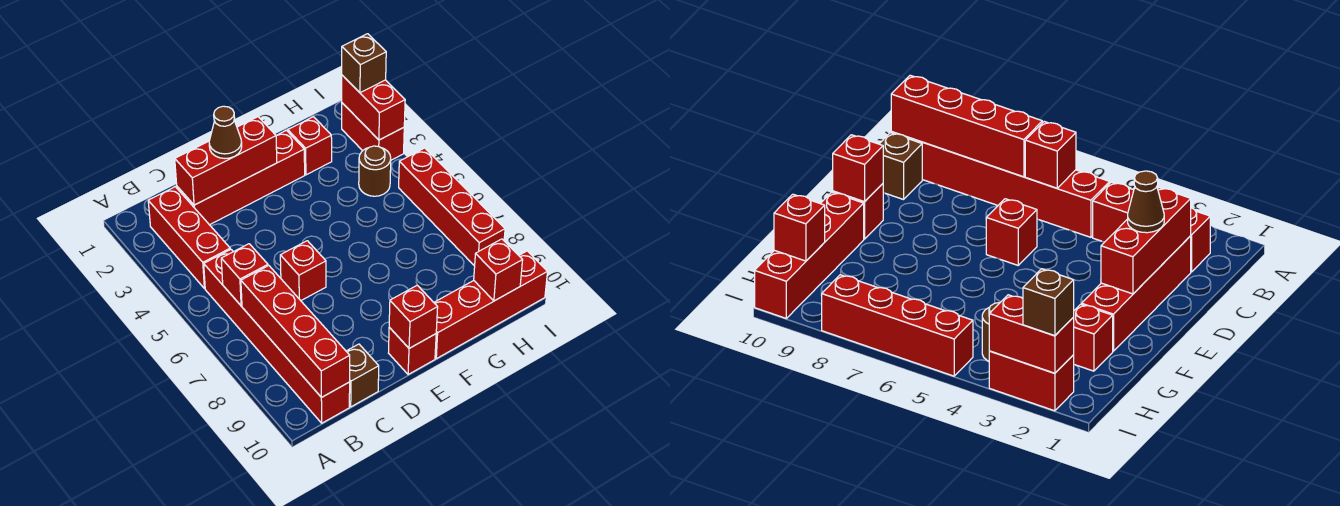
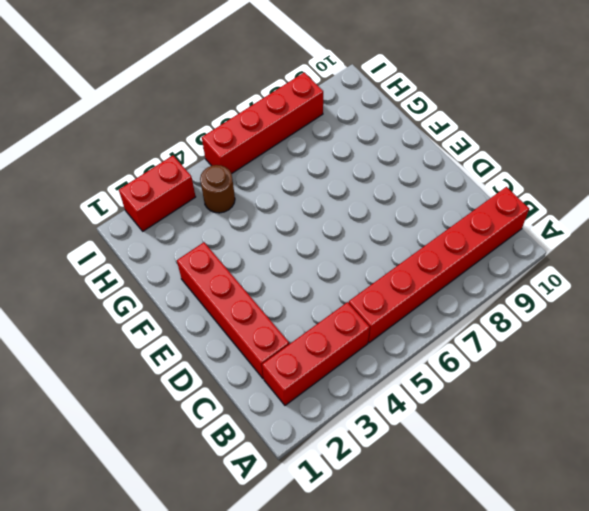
none -> brown brick C10 level 1
none -> red brick D6 level 1
none -> red brick E10 level 1

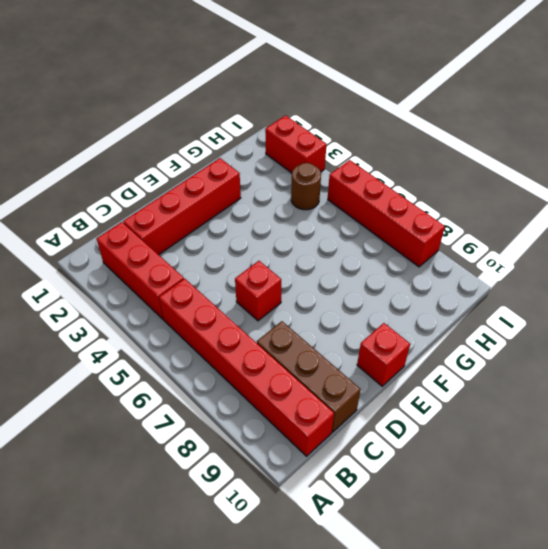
brown brick C8:C10 level 1 -> brown brick C10 level 1
none -> red brick F10:I10 level 1
none -> red brick G2 level 1
none -> red brick B6 level 2

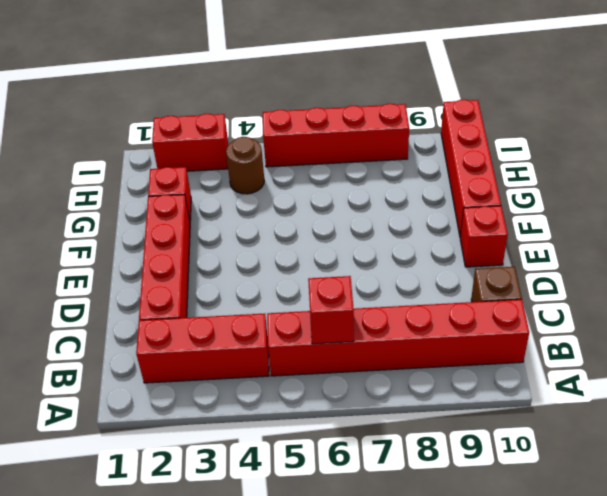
none -> red brick D6 level 1
none -> red brick B7:B10 level 2
none -> red brick C2:E2 level 2

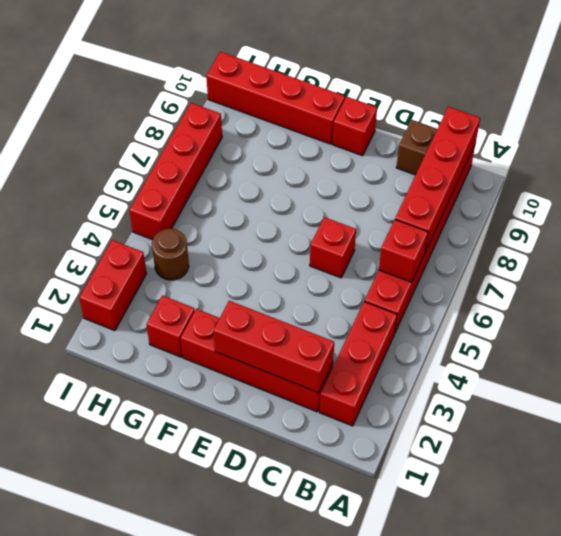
none -> red brick E10 level 2
none -> red brick H10 level 2
none -> red brick I2:I3 level 2

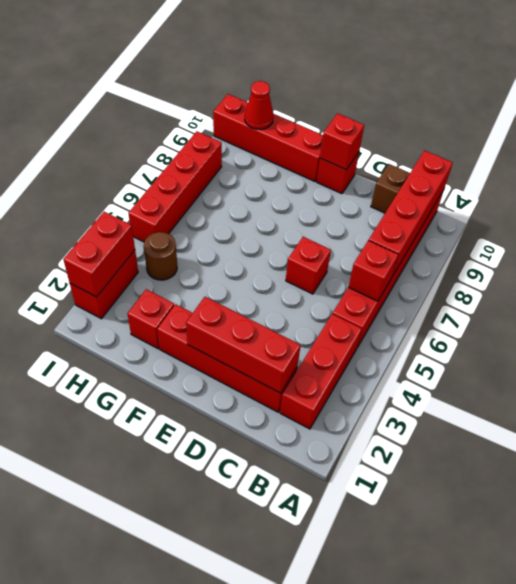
red cone H10 level 2 -> red brick H10 level 2
none -> brown cone D2 level 3
none -> brown brick I2 level 3

